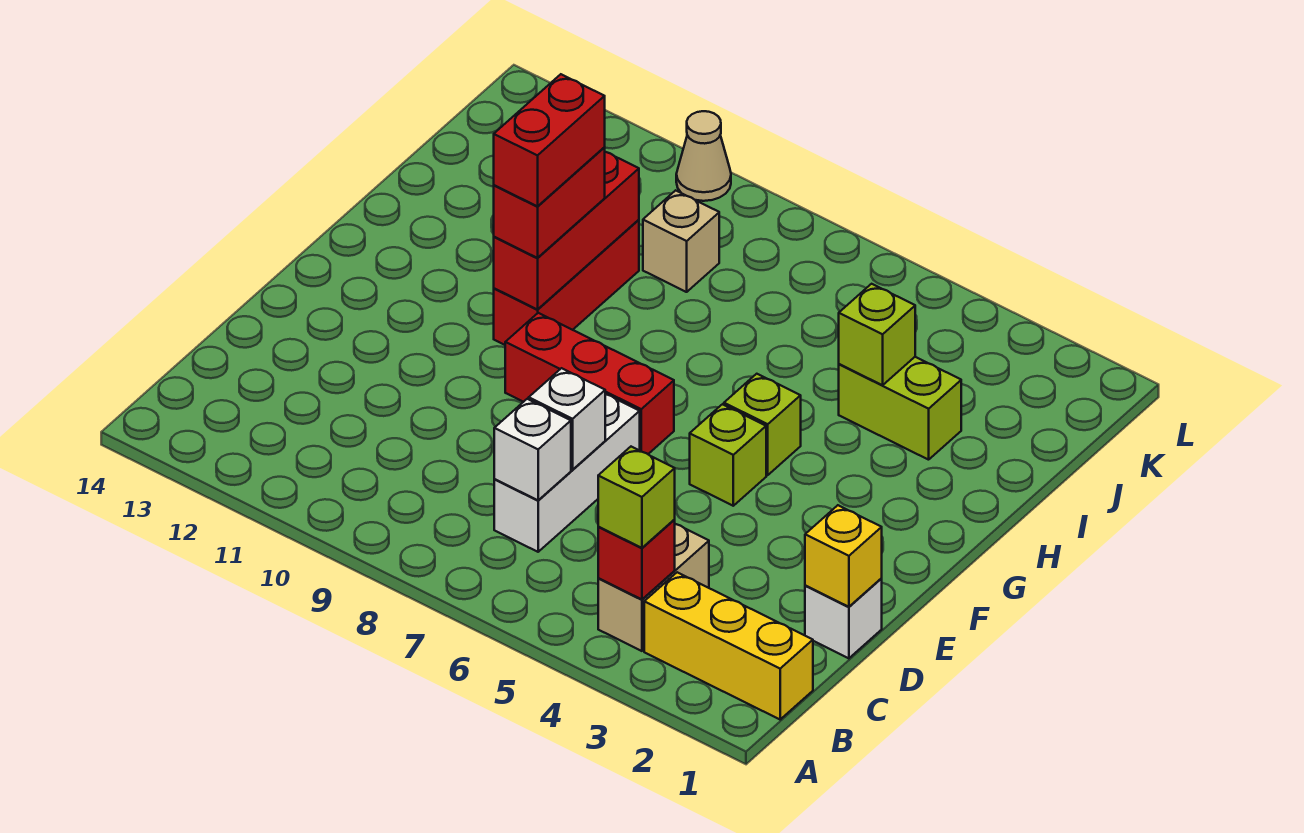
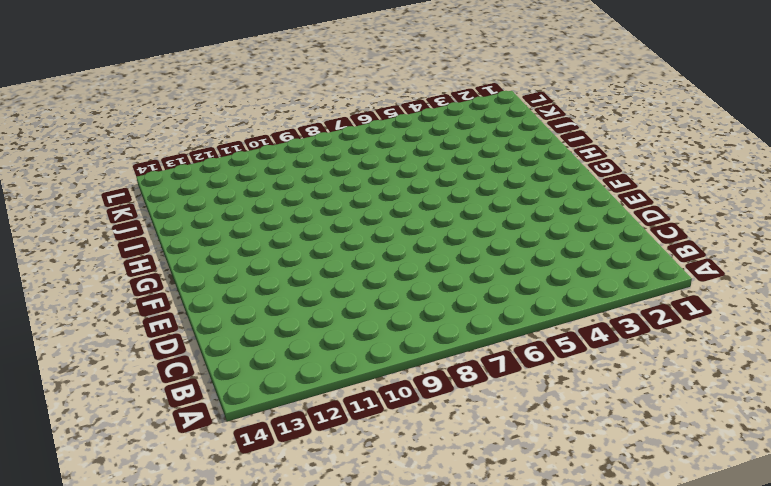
none -> yellow brick B1:B3 level 1
none -> tan brick B4:C4 level 1
none -> white brick C7:E7 level 1

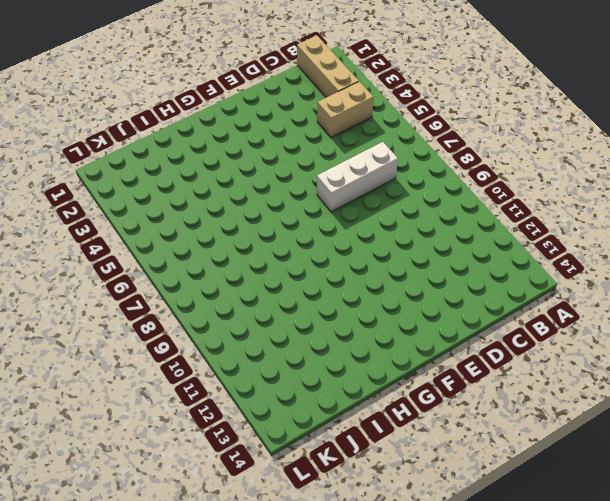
tan brick B1:B3 level 1 -> yellow brick B1:B3 level 1
none -> white brick D1 level 1
none -> lime brick F5 level 1
none -> red brick F7:F9 level 1

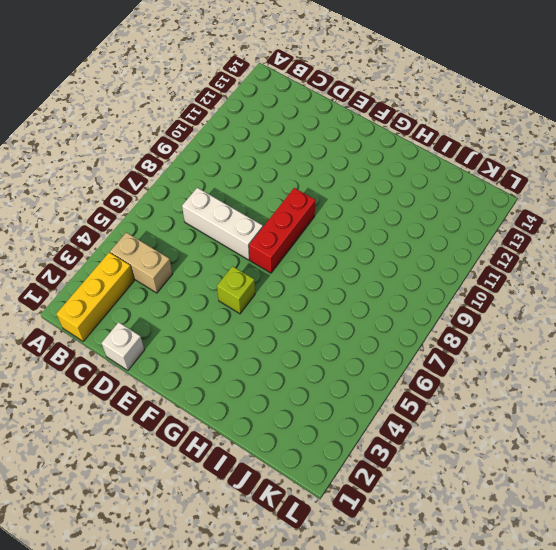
none -> lime brick G5 level 1
none -> red brick G10:I10 level 1
none -> lime brick I3:I4 level 1

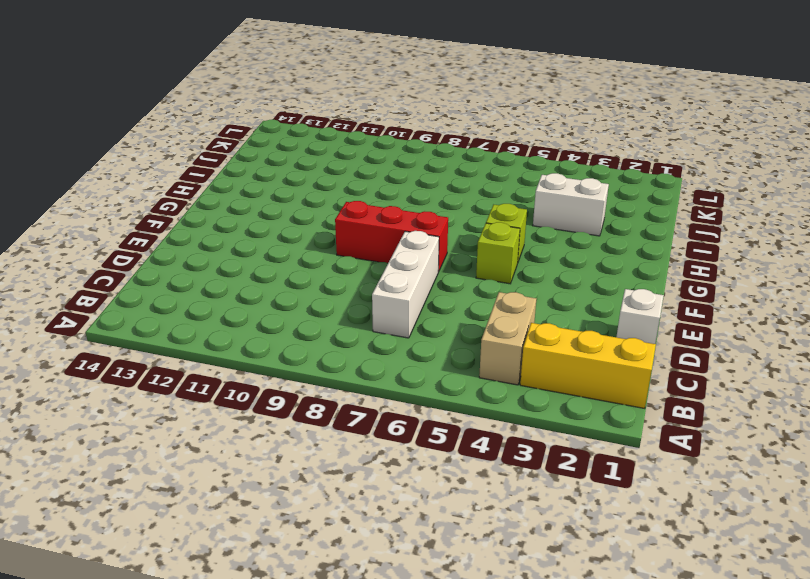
white brick I3:I4 level 1 -> lime brick I3:I4 level 1
none -> red brick G10:I10 level 1
none -> tan brick J9 level 1
none -> tan cone L10 level 1

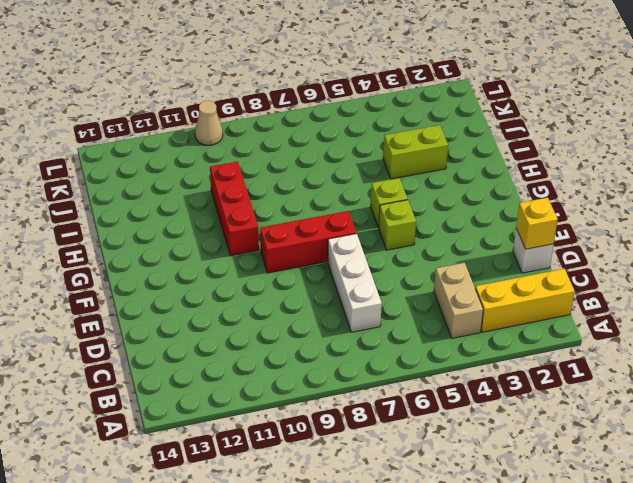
none -> tan brick J9 level 1
none -> red brick B4 level 2
none -> white brick C7 level 2

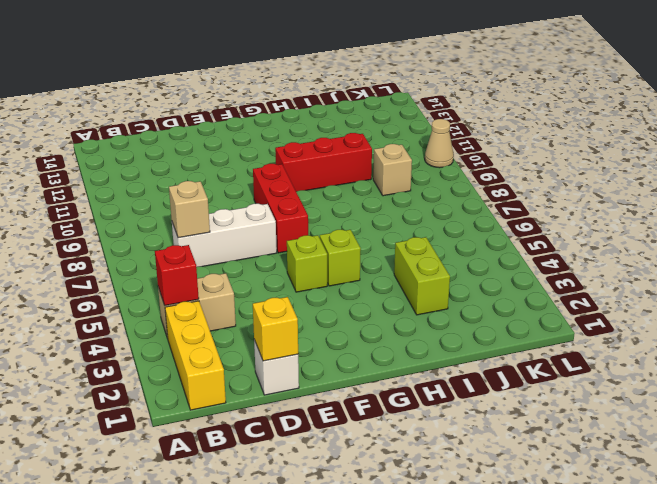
tan brick C7 level 2 -> white brick C7 level 2
none -> white brick D7 level 2
none -> red brick G10:I10 level 2
none -> lime brick I4 level 2

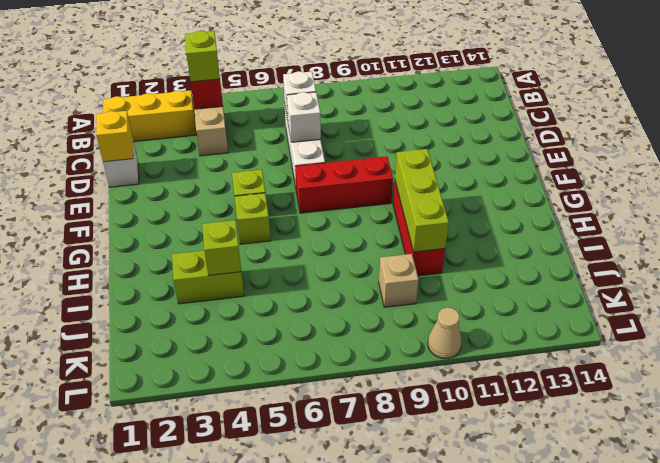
lime brick G10:I10 level 2 -> red brick G10:I10 level 2
none -> red brick G10:H10 level 3
none -> red brick G10:H10 level 4

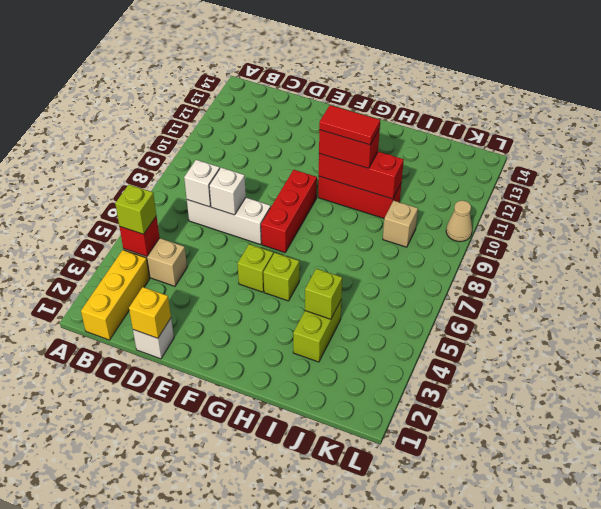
red tile G10:H10 level 4 -> red brick G10:H10 level 4

